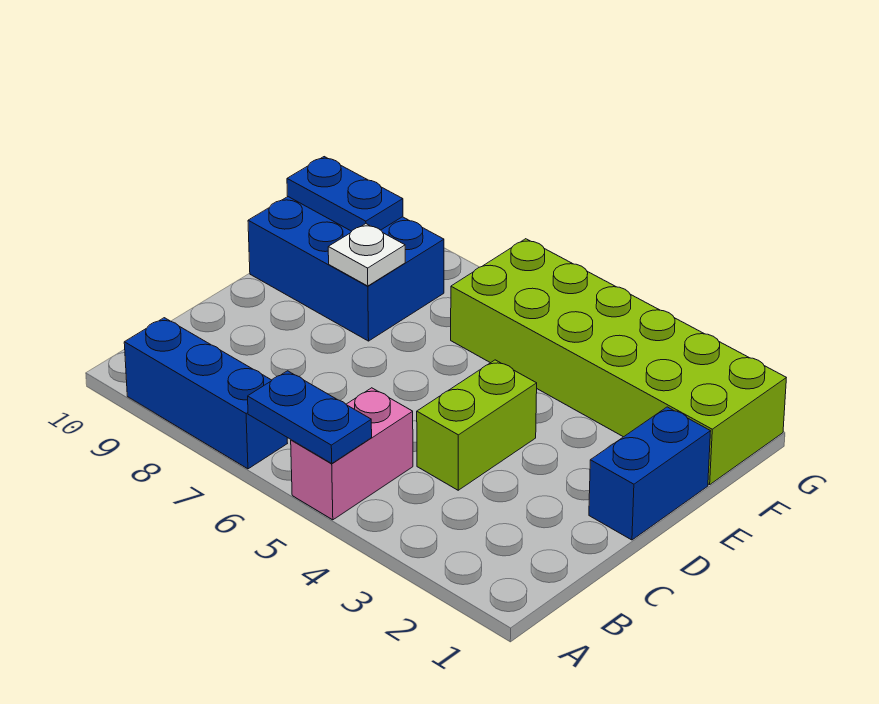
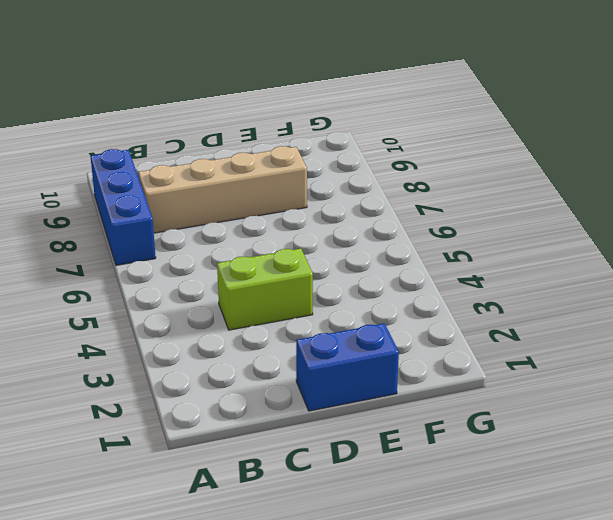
tan brick B8:E8 level 1 -> blue brick E8:F10 level 1
none -> pink brick A5:B5 level 1
none -> lime brick F1:G6 level 1

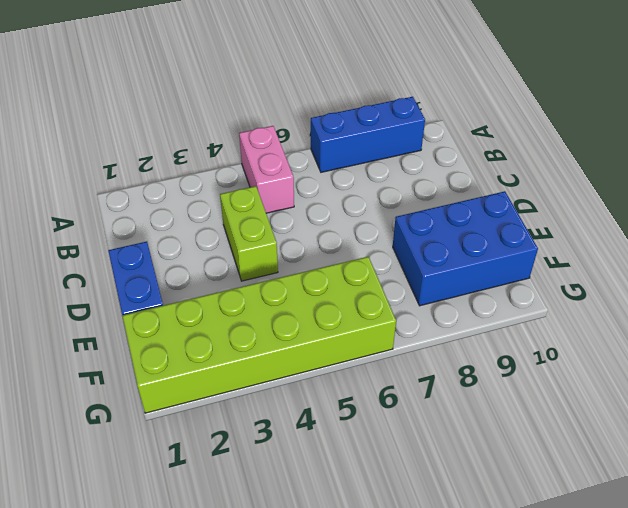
none -> blue plate A5:A6 level 2
none -> white plate E8 level 2

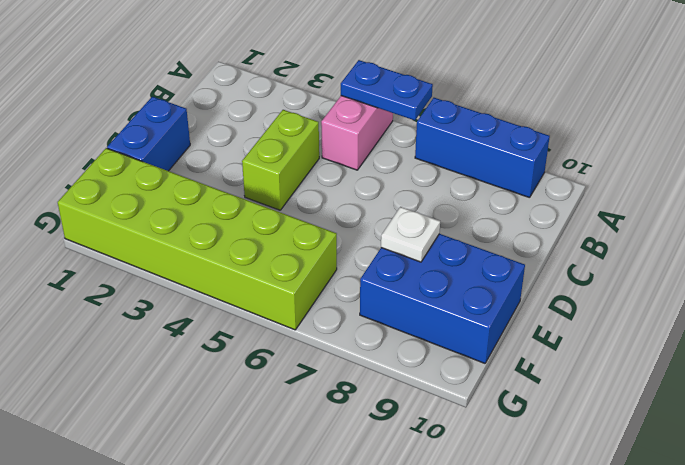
none -> blue plate F9:F10 level 2

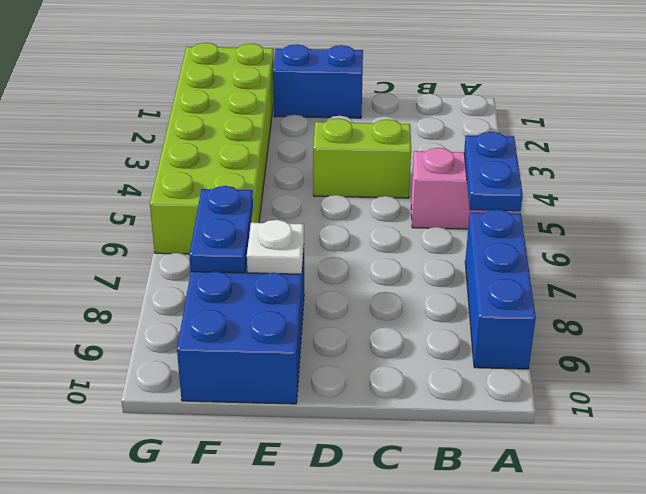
blue plate F7:F8 level 2 -> blue plate F9:F10 level 2

